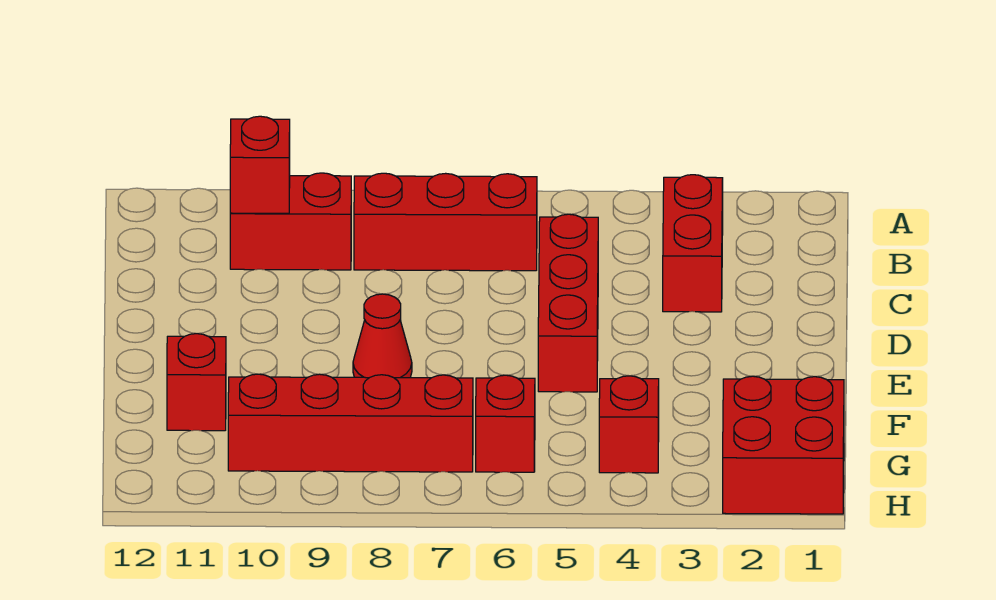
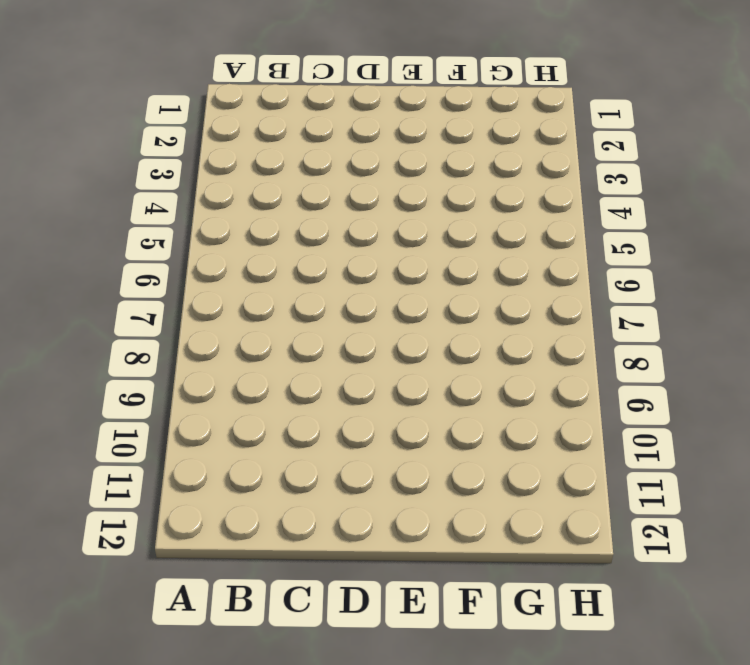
none -> red brick B3:C3 level 1
none -> red brick B6:B8 level 1

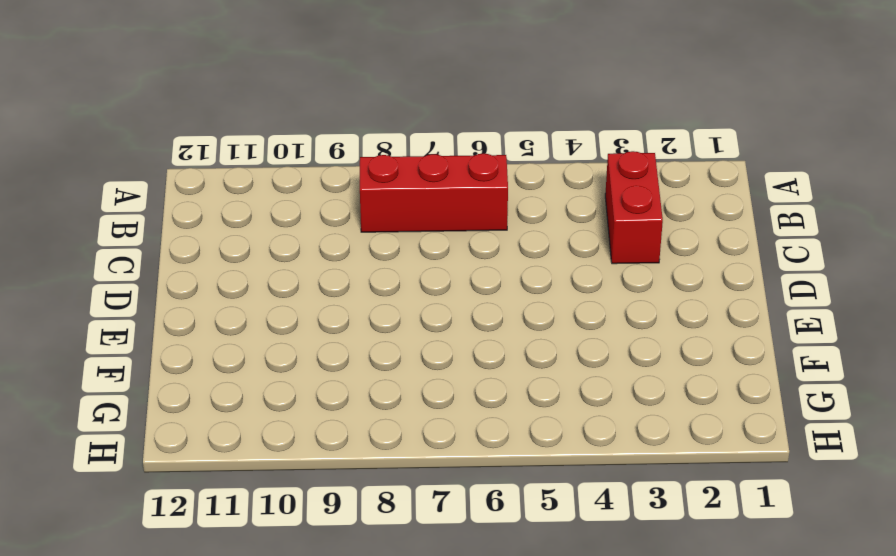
none -> red brick B9:B10 level 1
none -> red brick C5:E5 level 1

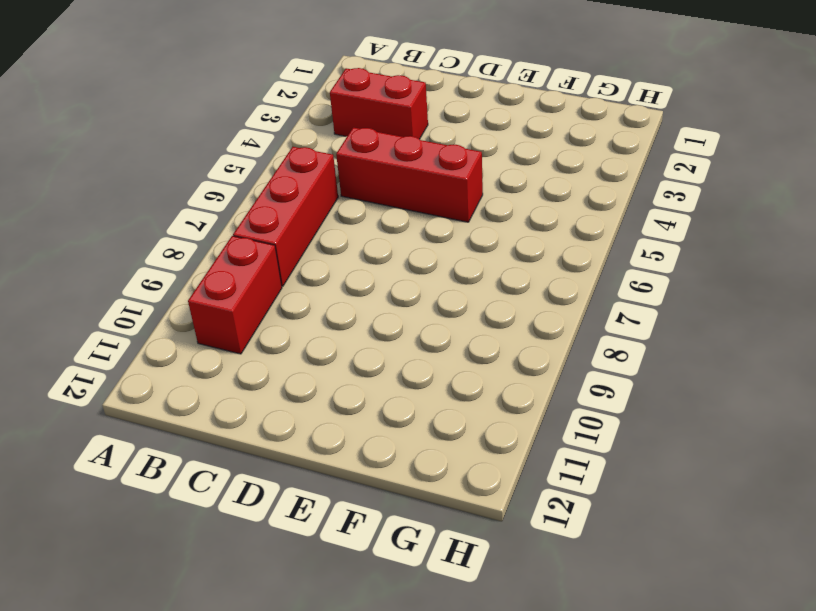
none -> red cone E8 level 1
none -> red brick F11 level 1

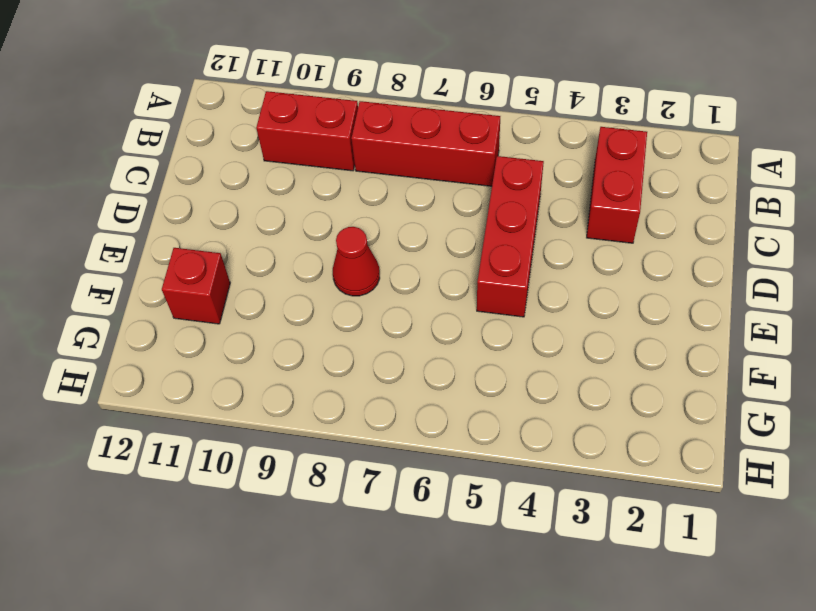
none -> red brick G1:H2 level 1
none -> red brick G4 level 1

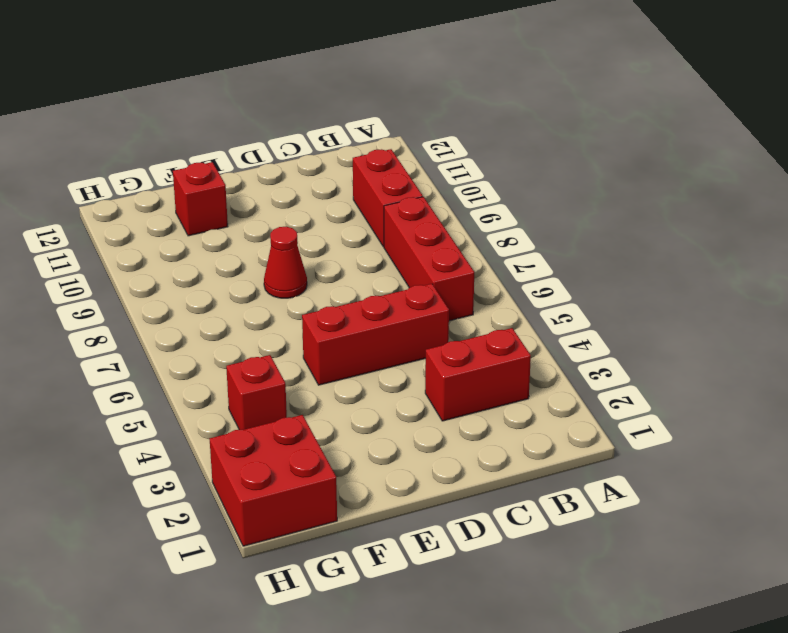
none -> red brick G6 level 1
none -> red brick G7:G10 level 1

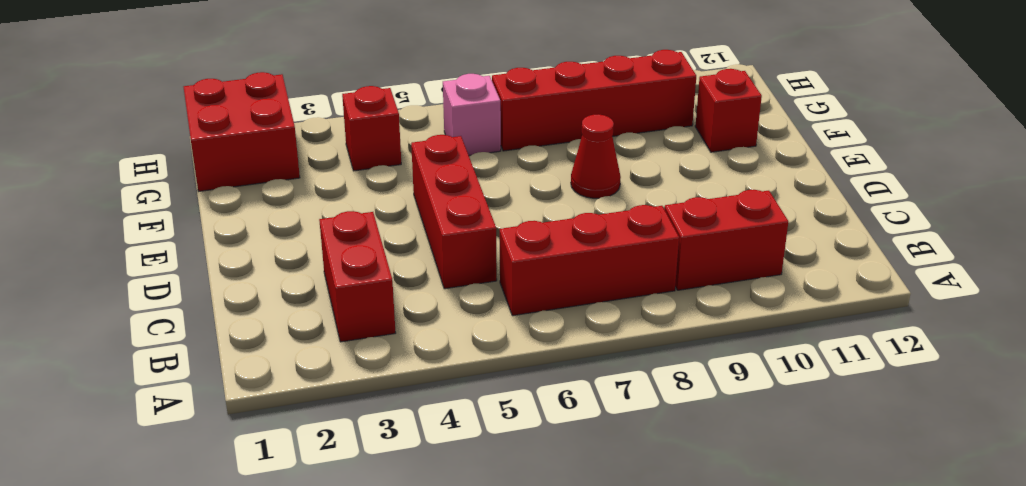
pink brick G6 level 1 -> red brick G6 level 1
none -> red brick B10 level 2

